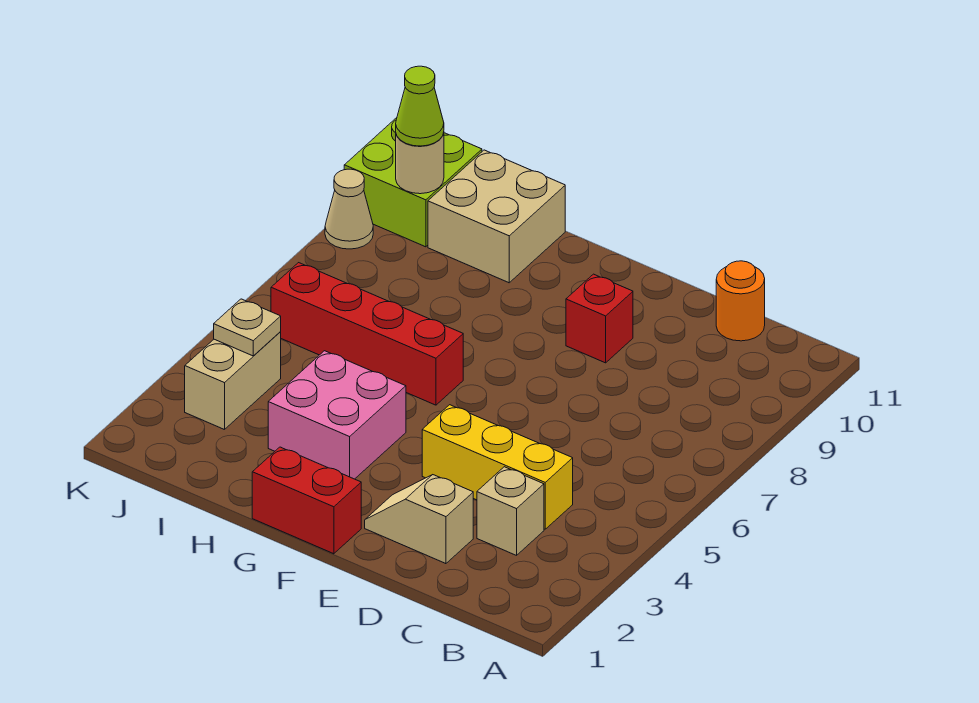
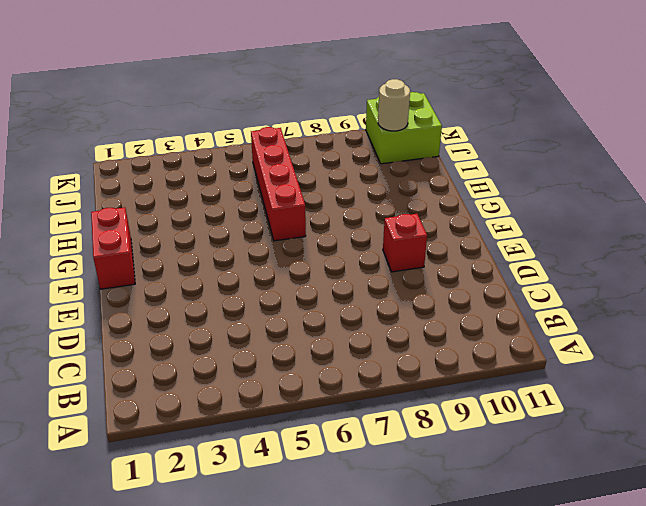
none -> tan brick C3 level 1
none -> yellow brick C4:E4 level 1
none -> orange round brick C11 level 1

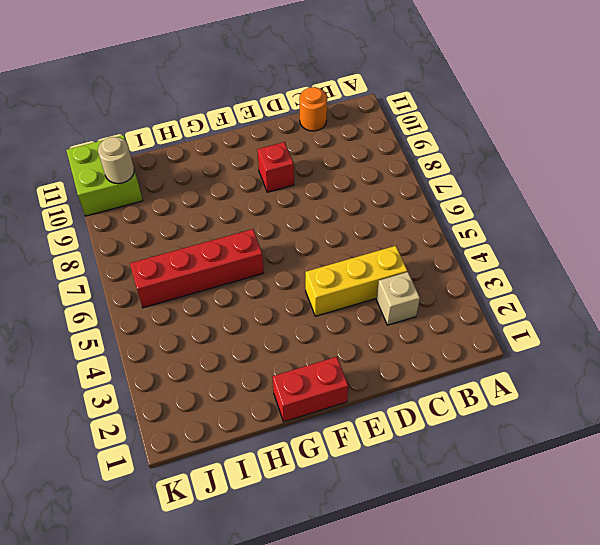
none -> tan slope D2:E2 level 1 top D
none -> pink brick G3:H4 level 1
none -> tan brick H10:I11 level 1

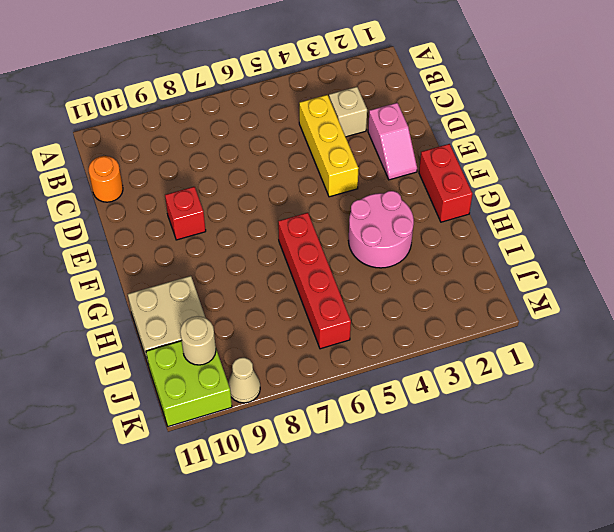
pink slope D2:E2 level 1 top D -> tan slope D2:E2 level 1 top D
pink round brick G3:H4 level 1 -> pink brick G3:H4 level 1
none -> tan brick J3:J4 level 1
none -> tan plate J4 level 2
none -> lime cone J10 level 3

